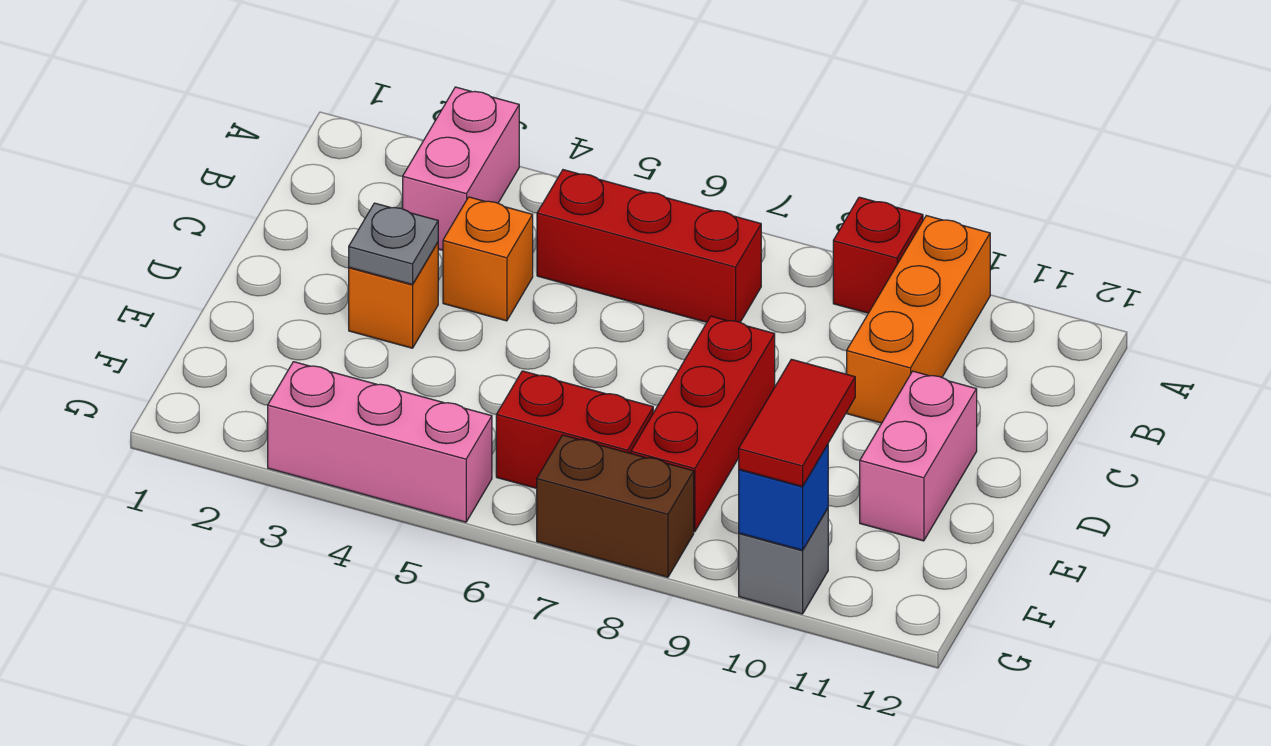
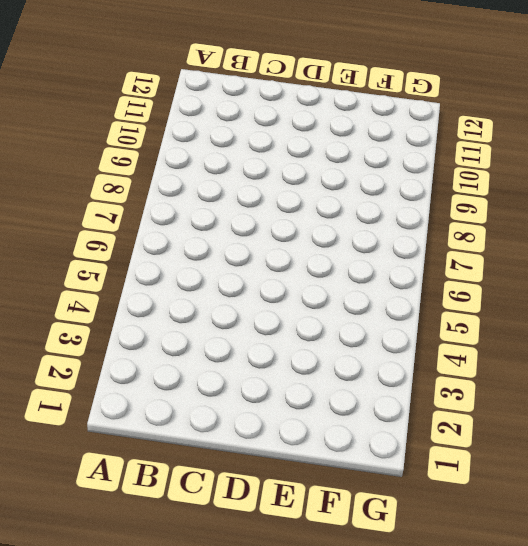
none -> pink brick A3:B3 level 1
none -> red brick A9 level 1
none -> orange brick A10:C10 level 1

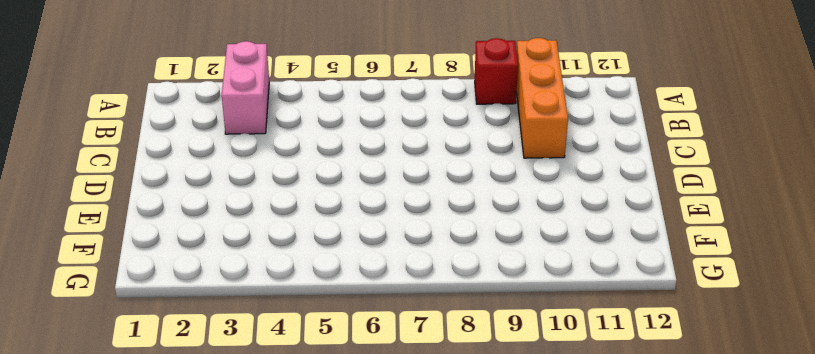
none -> red brick B5:B7 level 1
none -> orange brick C4 level 1
none -> orange brick D3 level 1

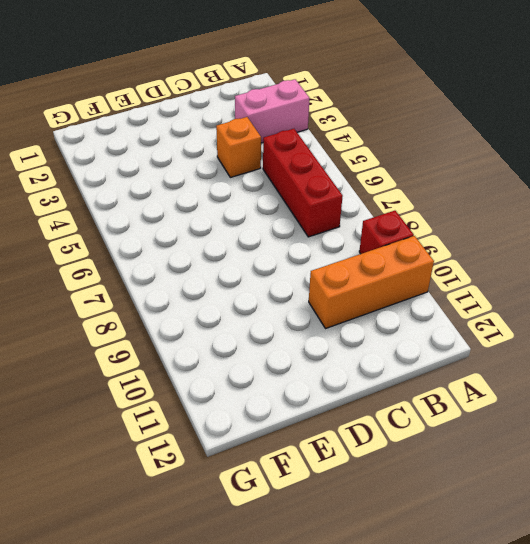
none -> orange brick D3 level 1
none -> red brick D8:F8 level 1
none -> pink brick D11:E11 level 1

